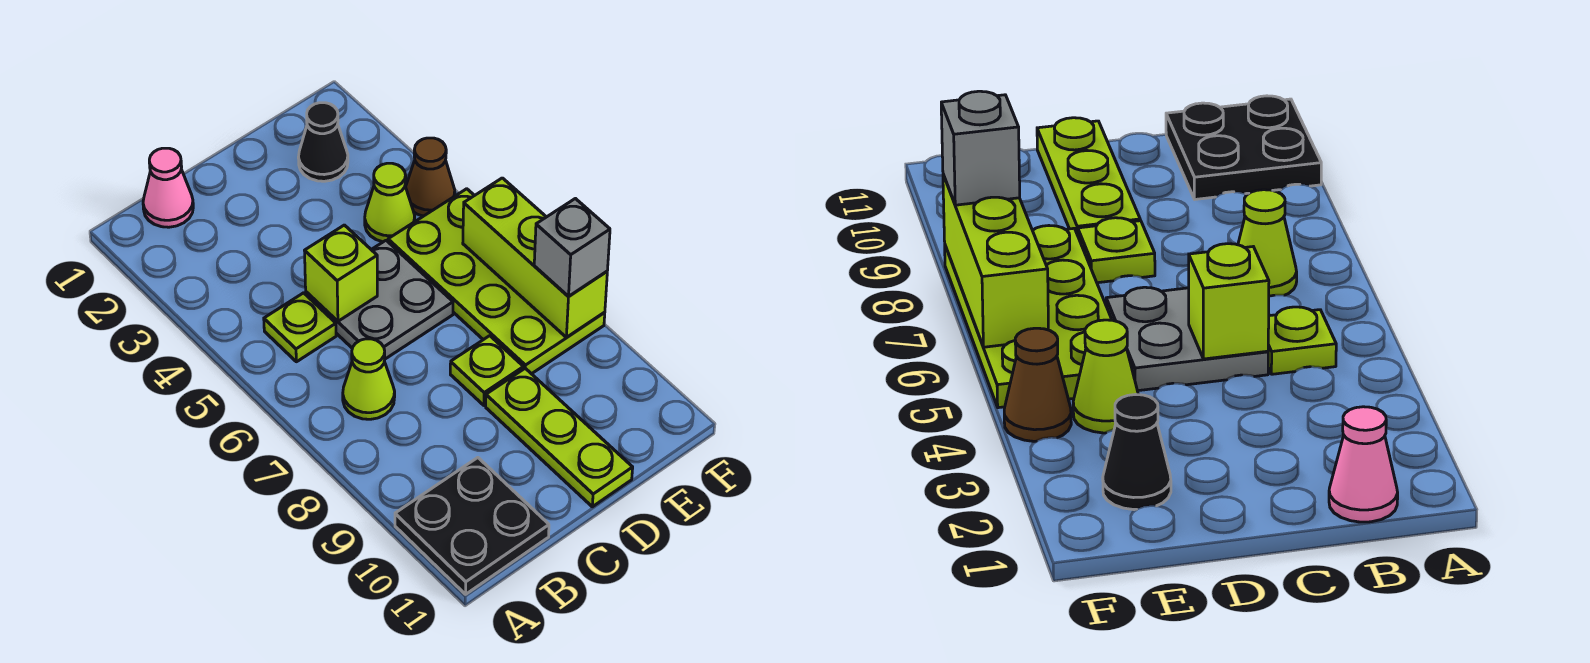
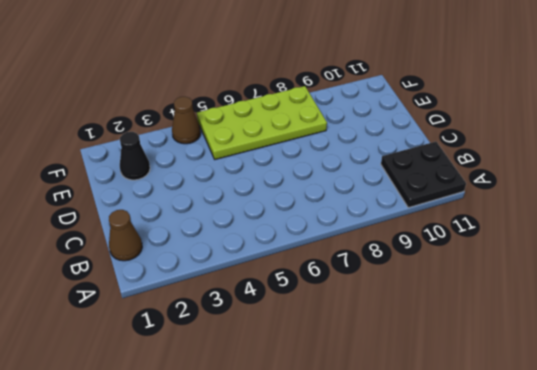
brown cone B1 level 1 -> pink cone B1 level 1
none -> lime plate B5 level 1
none -> lime cone B7 level 1
none -> grey plate C5:D6 level 1

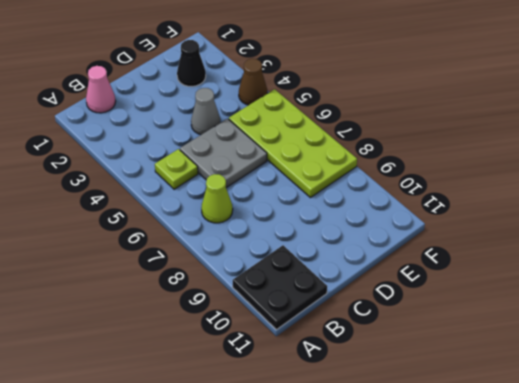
grey cone D4 level 1 -> none
none -> lime plate D8 level 1
none -> lime plate D9:D11 level 1
none -> lime cone E4 level 1

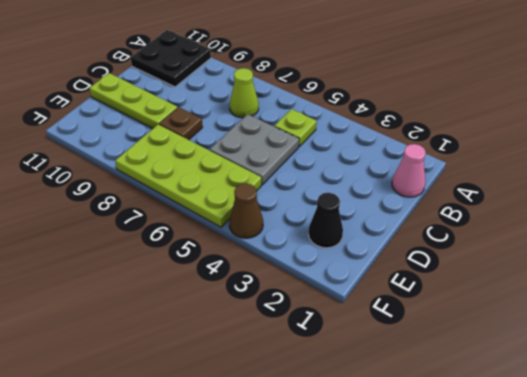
brown plate D8 level 1 -> lime plate D8 level 1
none -> lime cone E4 level 1
none -> lime brick C5 level 2
none -> lime brick F6:F8 level 2

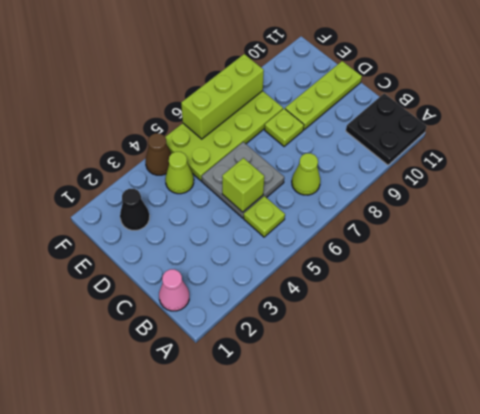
none -> grey brick F8 level 3

